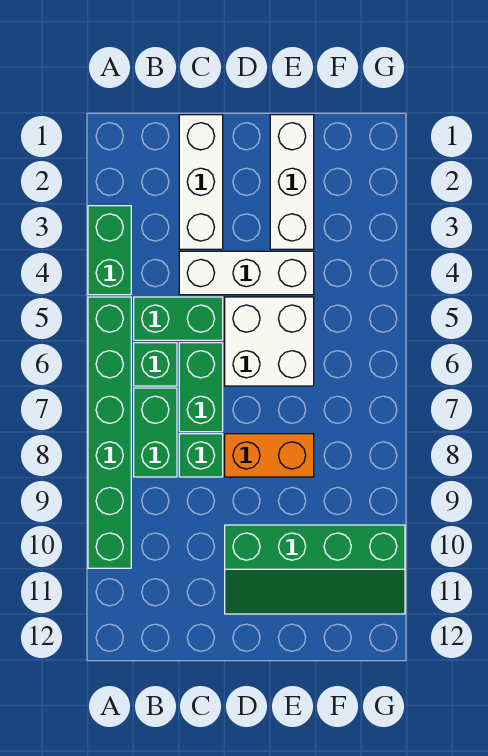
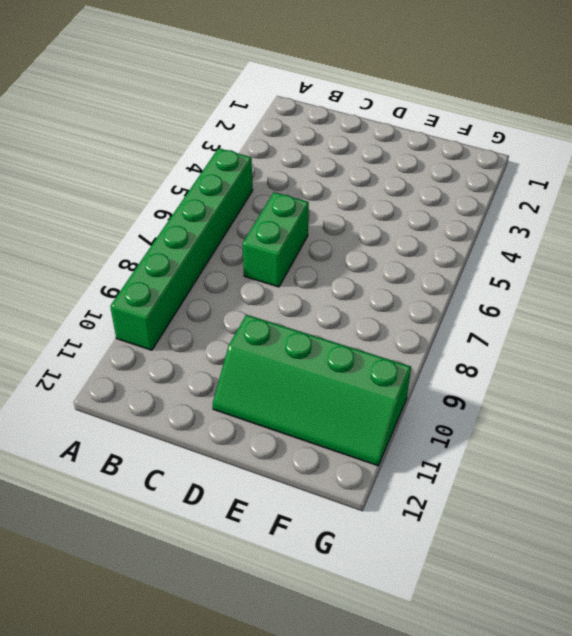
none -> green brick A3:A4 level 1
none -> green brick B5:C5 level 1
none -> green brick B6 level 1

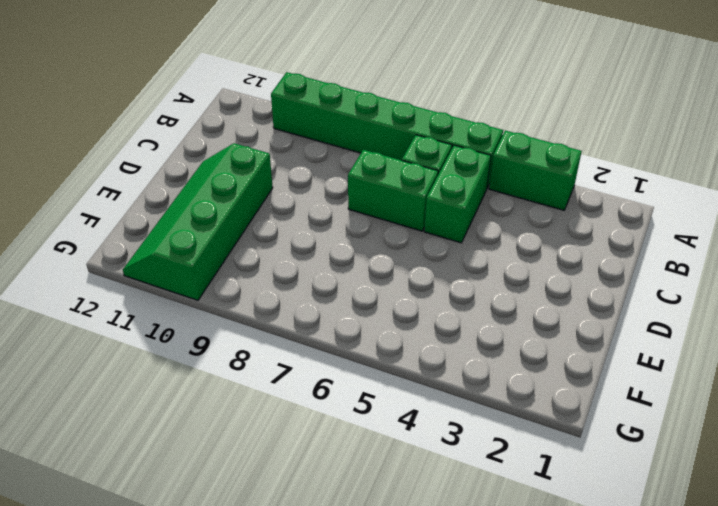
none -> green brick B7:B8 level 1
none -> white brick C1:C3 level 1
none -> white brick C4:E4 level 1

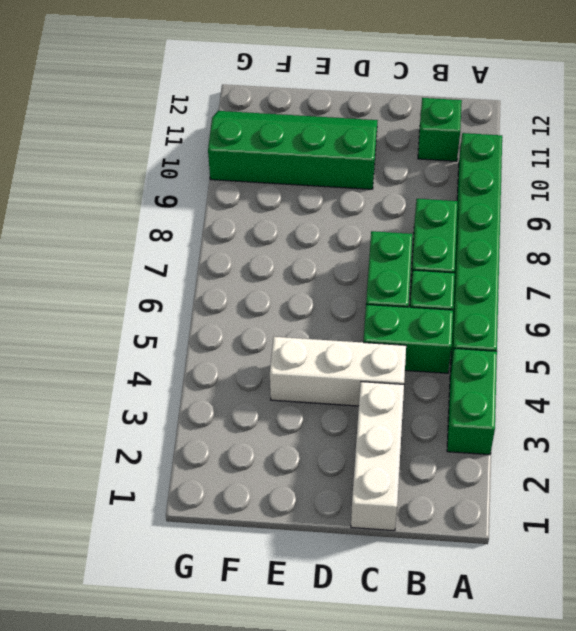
green brick B11 level 1 -> green brick C8 level 1
none -> white brick D5:E6 level 1
none -> orange brick D8:E8 level 1
none -> white brick E1:E3 level 1

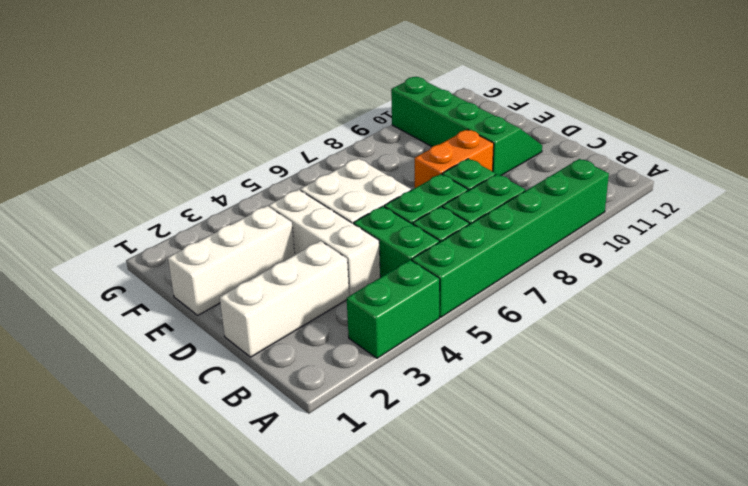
orange brick D8:D9 level 1 -> orange brick D8:E8 level 1

